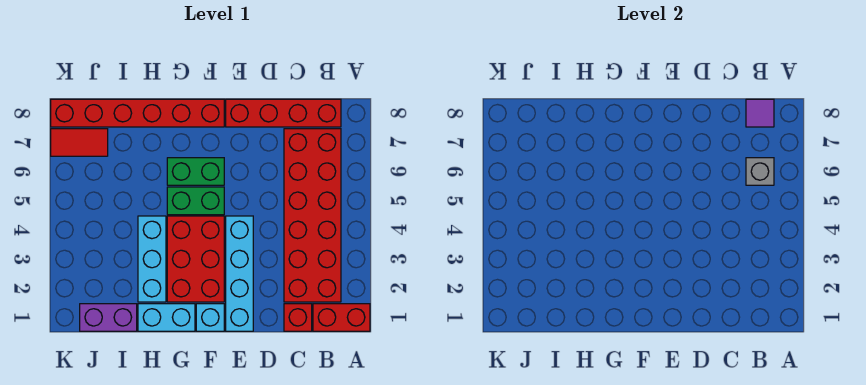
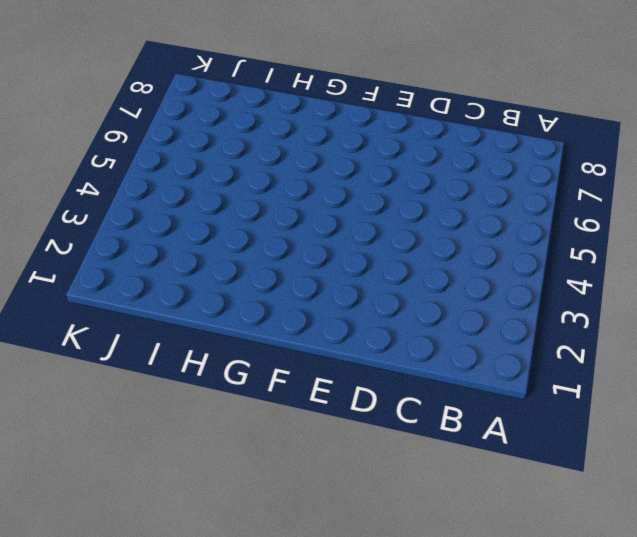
none -> red brick A1:B1 level 1
none -> red brick B2:C7 level 1
none -> red brick B8:E8 level 1

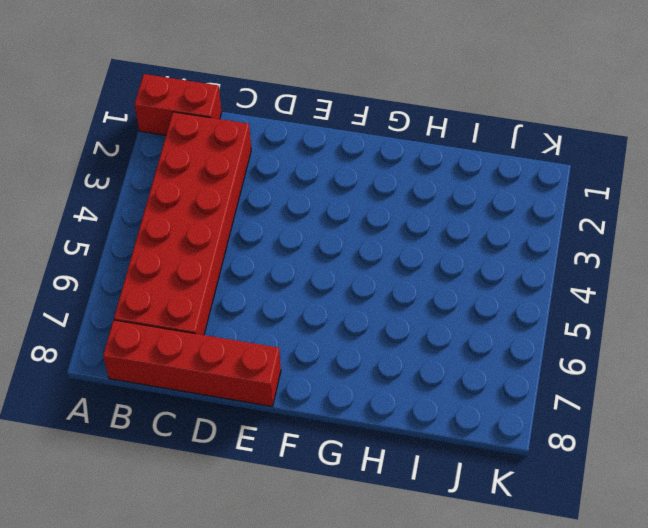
none -> red brick C1 level 1
none -> cyan brick E1:E4 level 1
none -> cyan brick F1 level 1

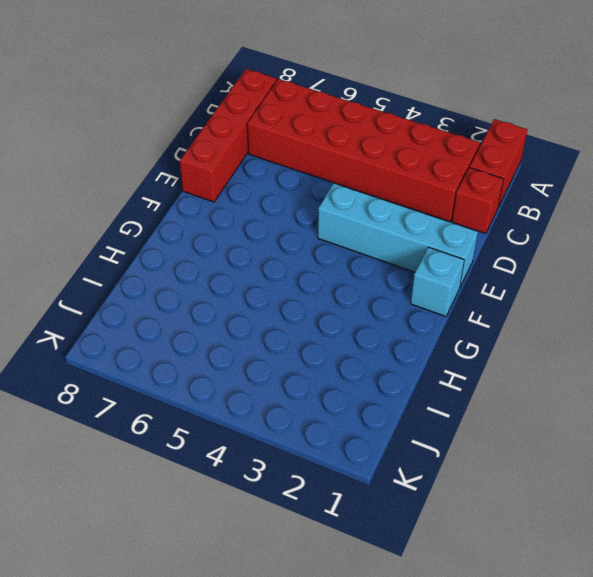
none -> red brick F2:G4 level 1
none -> green brick F5:G5 level 1
none -> green brick F6:G6 level 1

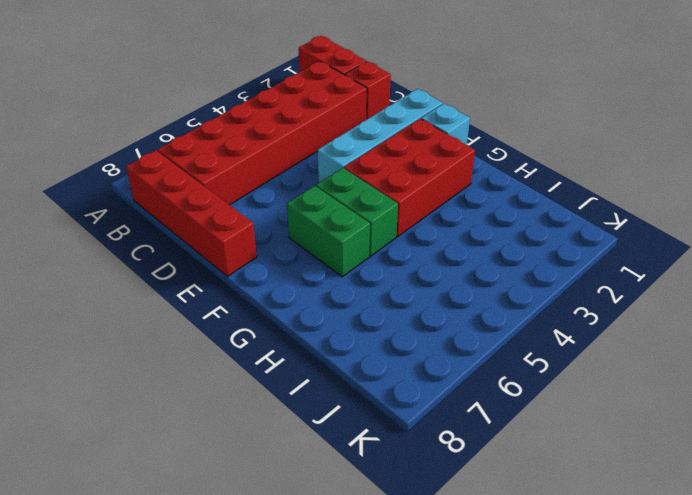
none -> red brick F8:K8 level 1
none -> cyan brick G1:H1 level 1
none -> cyan brick H2:H4 level 1

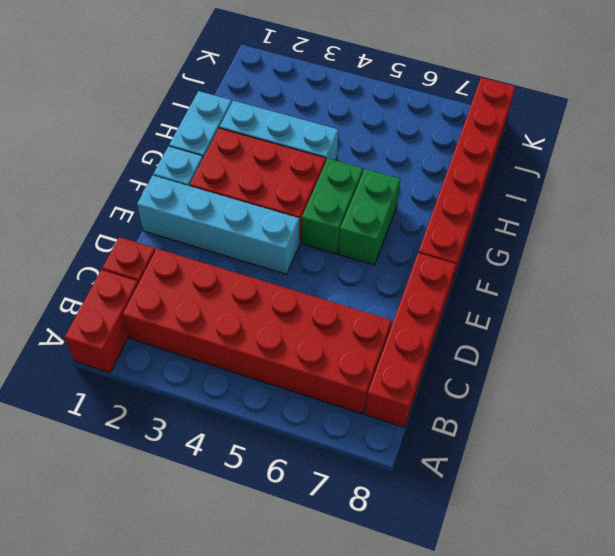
none -> purple brick I1:J1 level 1
none -> red tile J7:K7 level 1
none -> grey brick B6 level 2

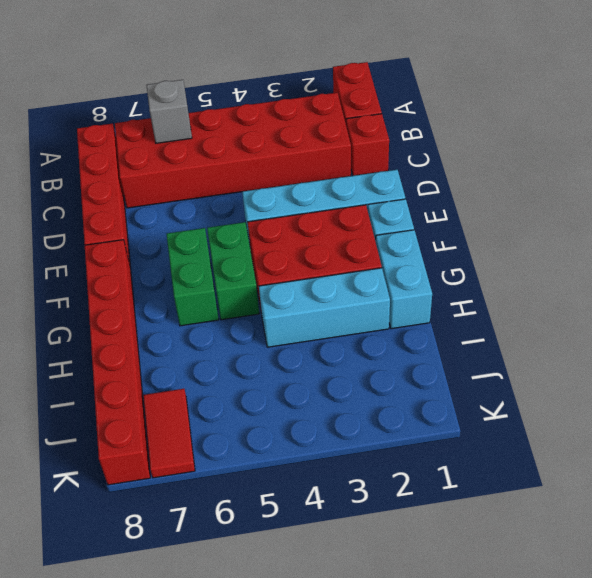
none -> purple brick I1:J1 level 1
none -> purple tile B8 level 2

